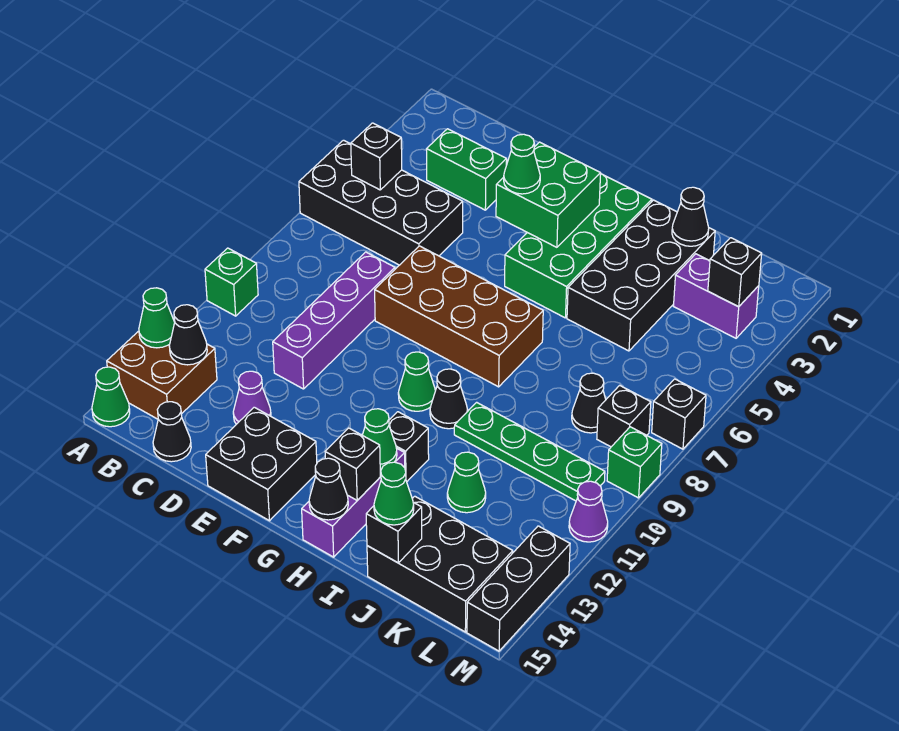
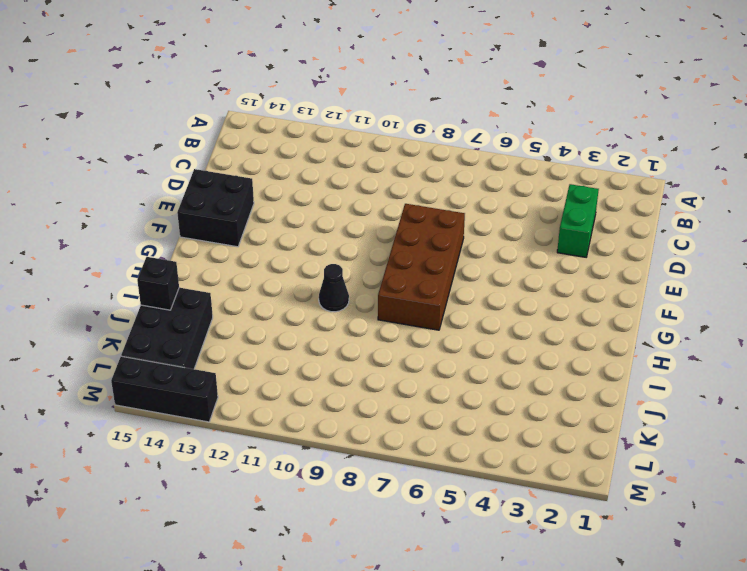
none -> black brick A5:D6 level 1
none -> green brick A10 level 1
none -> brown brick A13:B14 level 1
none -> green cone A15 level 1

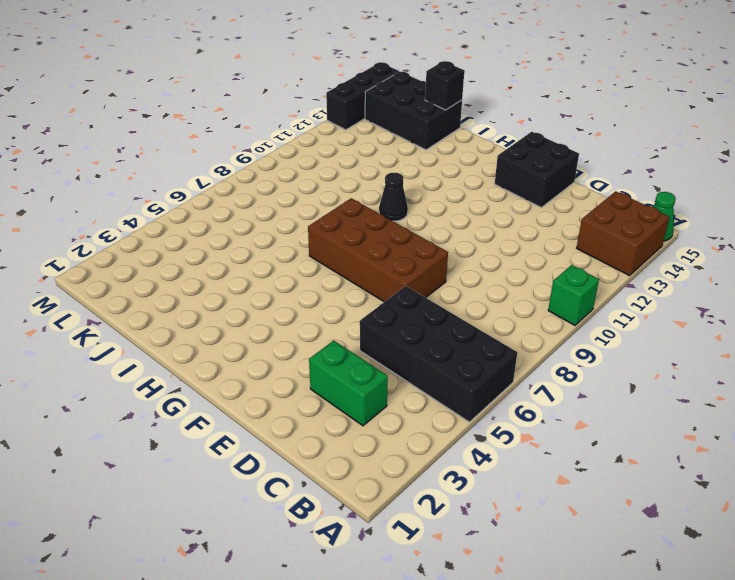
none -> black cone C15 level 1
none -> purple brick D8:D11 level 1
none -> purple cone D13 level 1
none -> green brick G2:H5 level 1

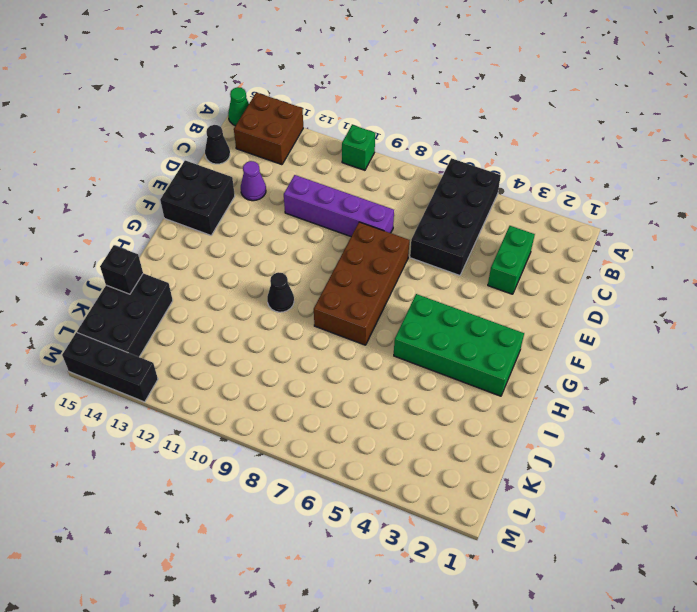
none -> green cone G10 level 1
none -> black brick H12 level 1
none -> purple brick H13:H15 level 1
none -> black brick I2:J5 level 1

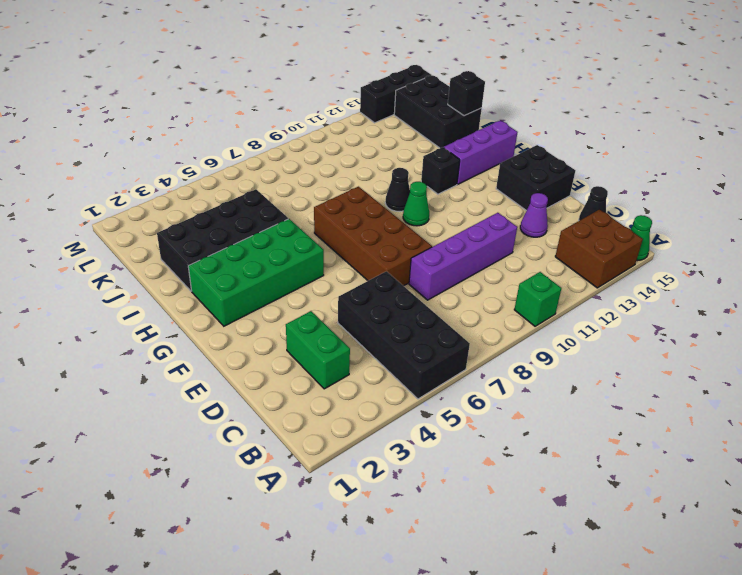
none -> green plate I10:L10 level 1
none -> green cone J12 level 1
none -> purple brick K3:L3 level 1
none -> black cone K8 level 1

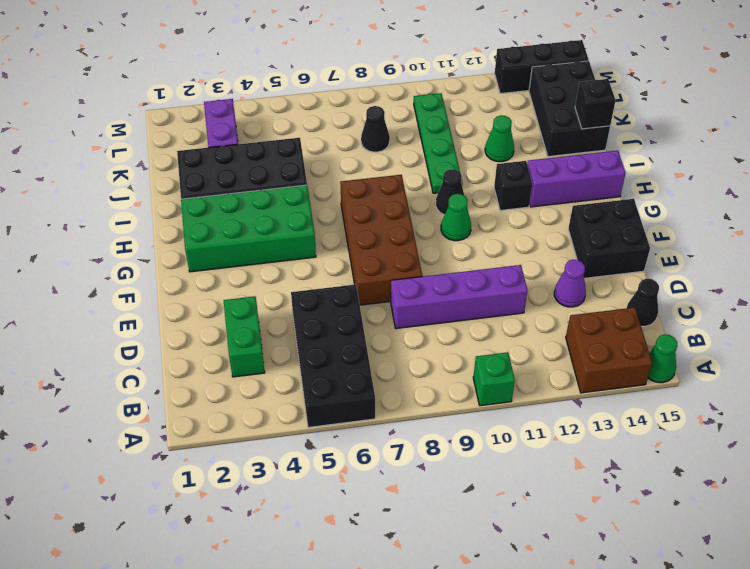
none -> black brick L8 level 1
none -> black brick M7 level 1
none -> green brick M9 level 1
none -> purple cone M11 level 1

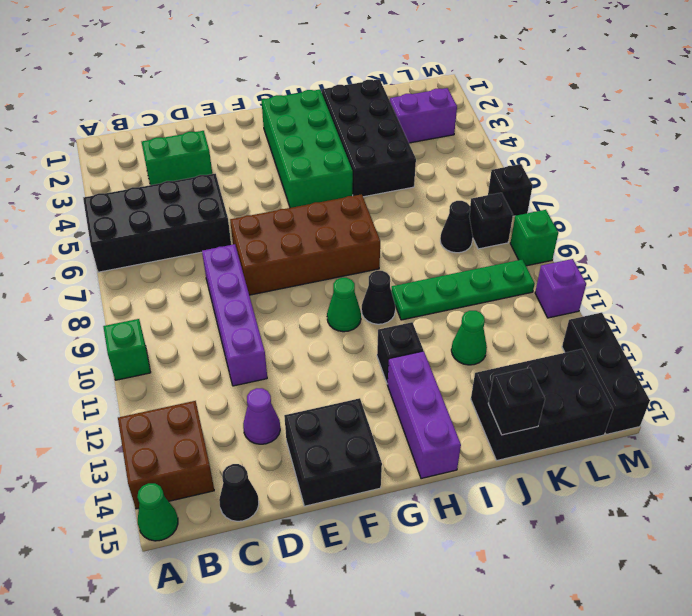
purple brick M11 level 1 -> purple cone M11 level 1
none -> green cone A13 level 2
none -> black brick B5 level 2
none -> black cone B13 level 2
none -> green brick F3:G4 level 2

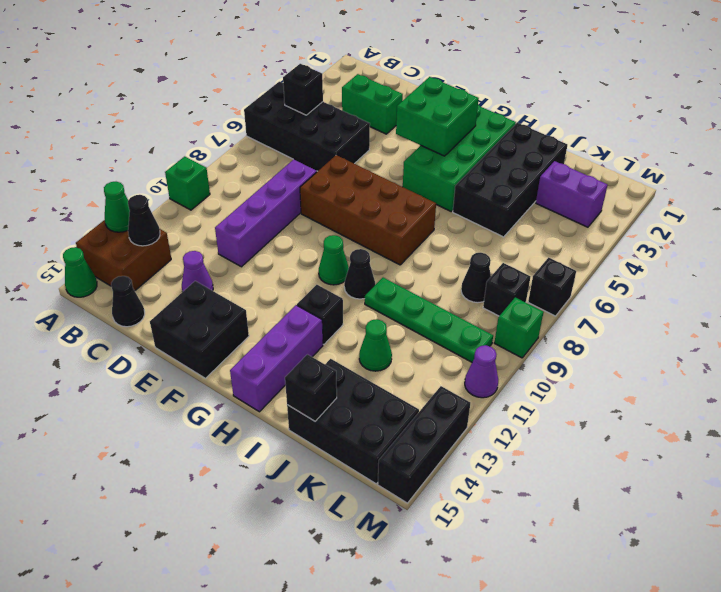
none -> green cone H13 level 2
none -> black brick H14 level 2
none -> black cone H15 level 2
none -> black cone J2 level 2

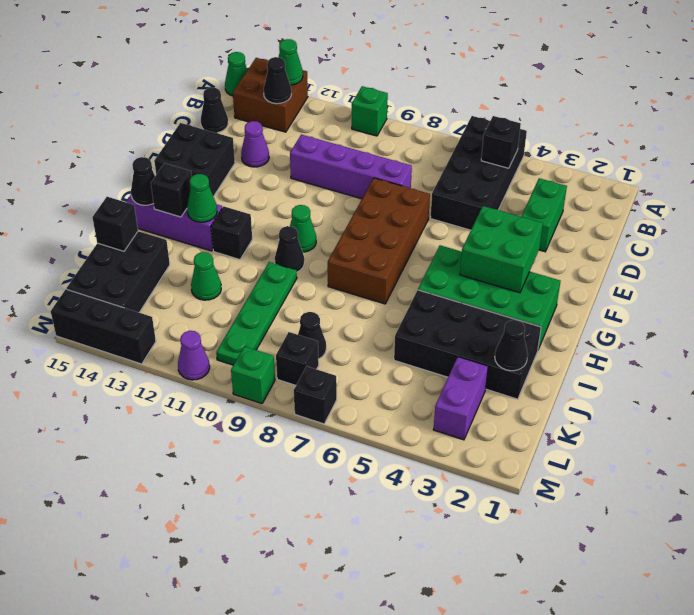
none -> black brick L3 level 2
none -> green cone F4 level 3
none -> green cone J15 level 3

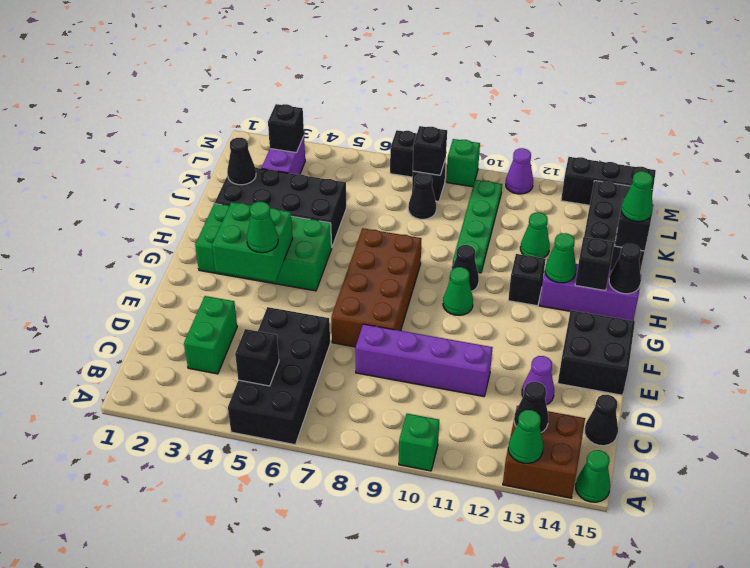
black brick L8 level 2 -> none

